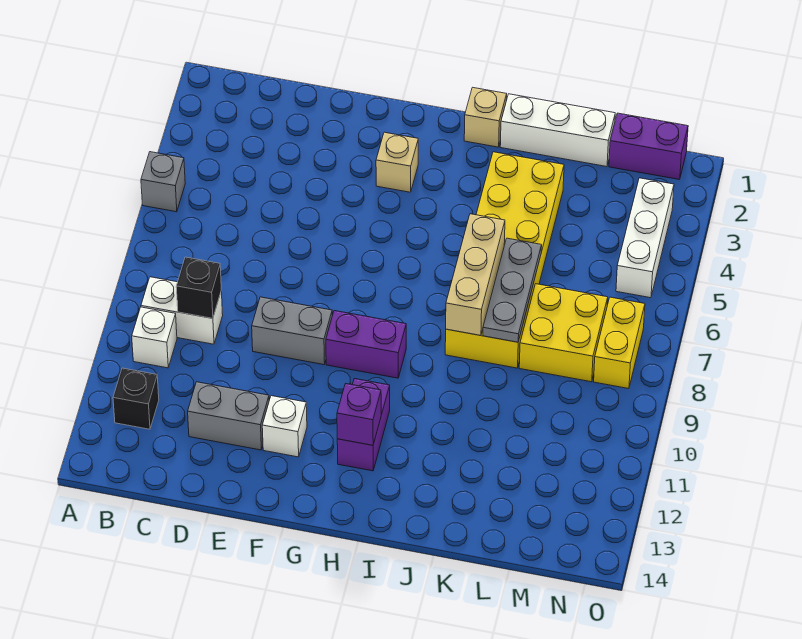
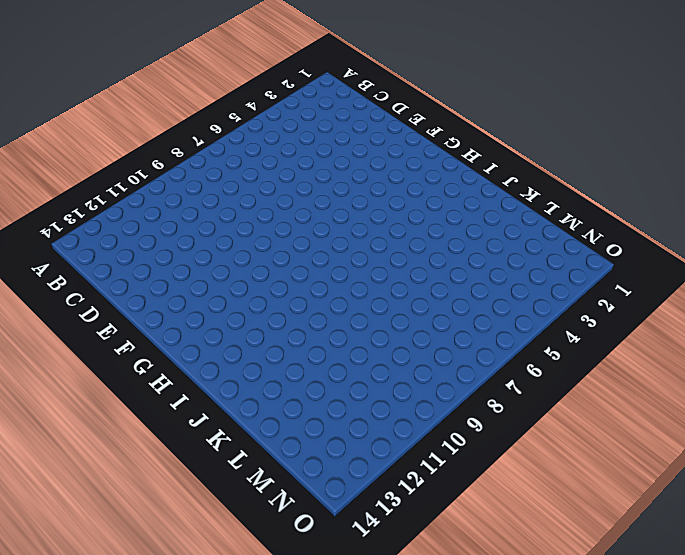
none -> grey brick A5 level 1
none -> white brick B9:C9 level 1
none -> white brick B10 level 1

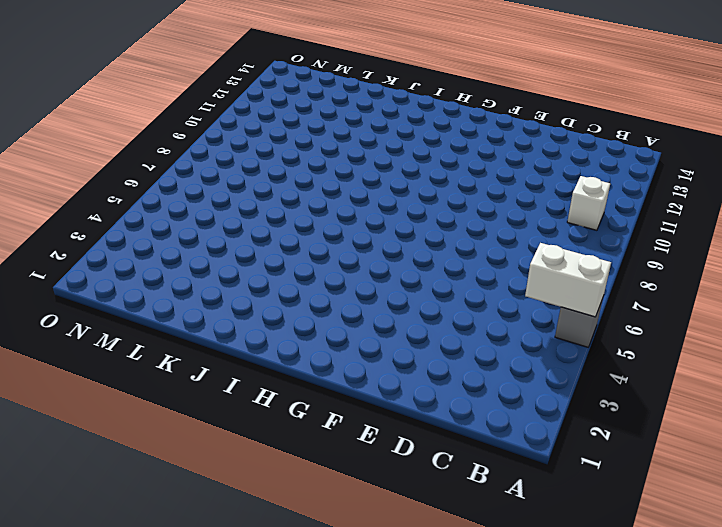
white brick A5:B5 level 2 -> white brick B9:C9 level 1
none -> black brick B12 level 1
none -> grey brick D12:E12 level 1
none -> grey brick E9:F9 level 1

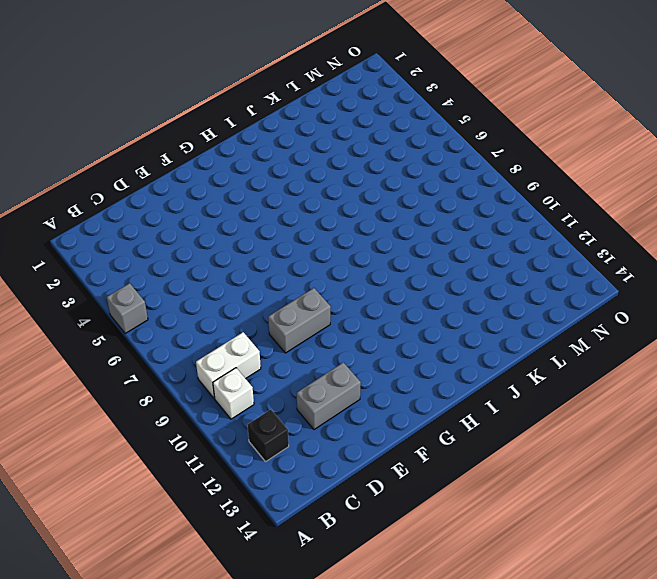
none -> white brick F12 level 1
none -> tan brick G3 level 1
none -> purple brick G9:H9 level 1

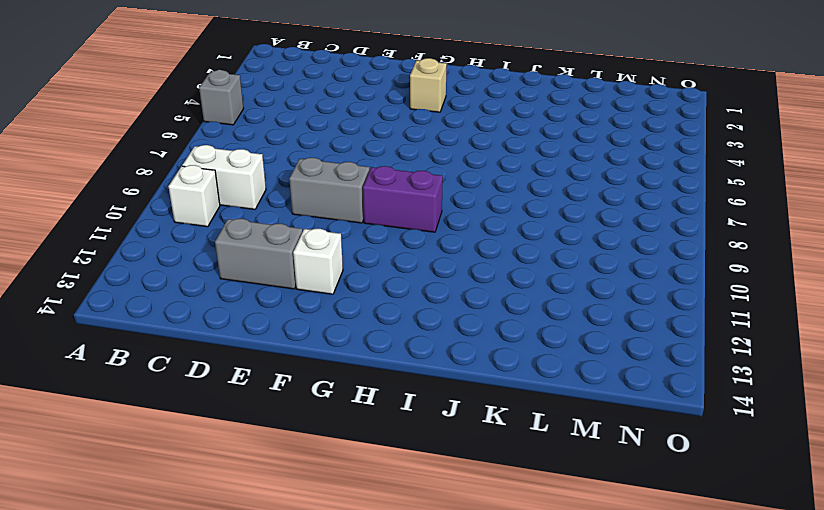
none -> black brick B12 level 1
none -> purple brick H11:H12 level 1
none -> tan brick I1 level 1

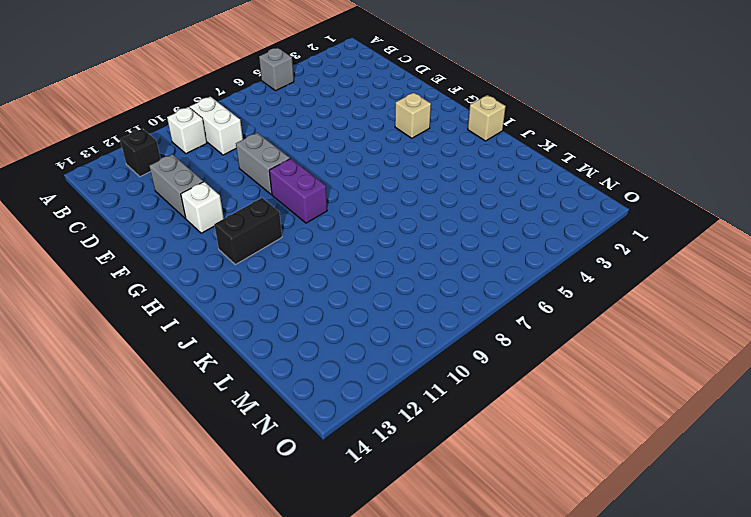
black brick H11:H12 level 1 -> purple brick H11:H12 level 1
none -> white brick J1:L1 level 1
none -> yellow brick J3:K8 level 1
none -> yellow brick L7:M8 level 1

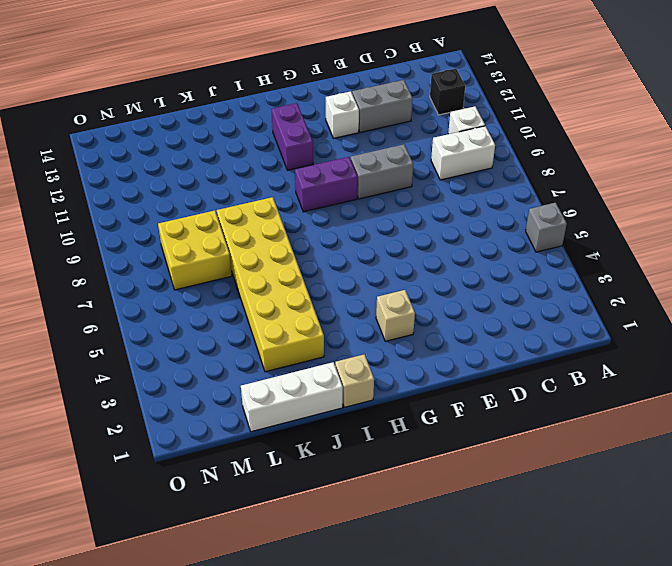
none -> purple brick M1:N1 level 1
none -> white brick N3:N5 level 1
none -> yellow brick N7:N8 level 1

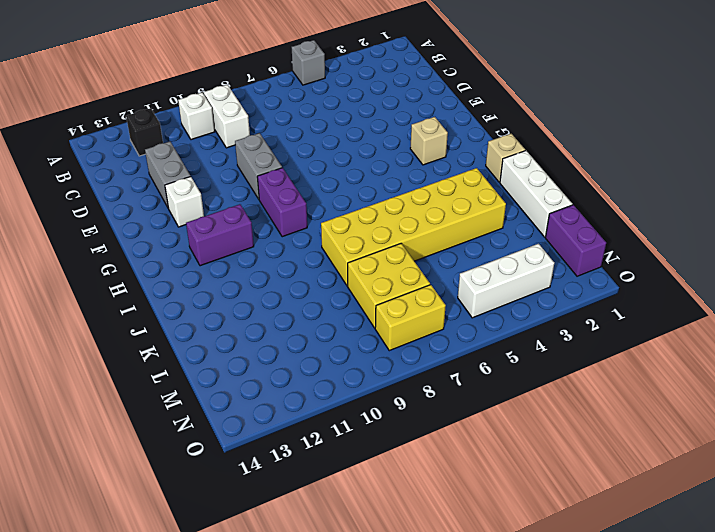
none -> black brick C9 level 2
none -> purple brick H12 level 2
none -> tan brick J6:J8 level 2

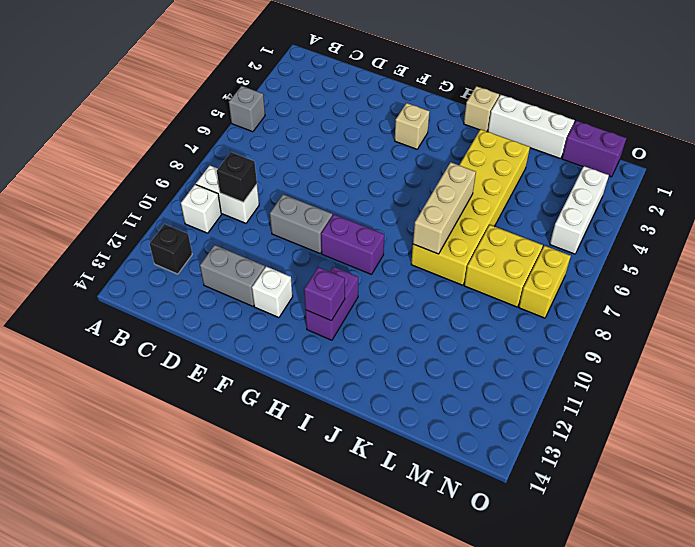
none -> grey plate K6:K8 level 2

